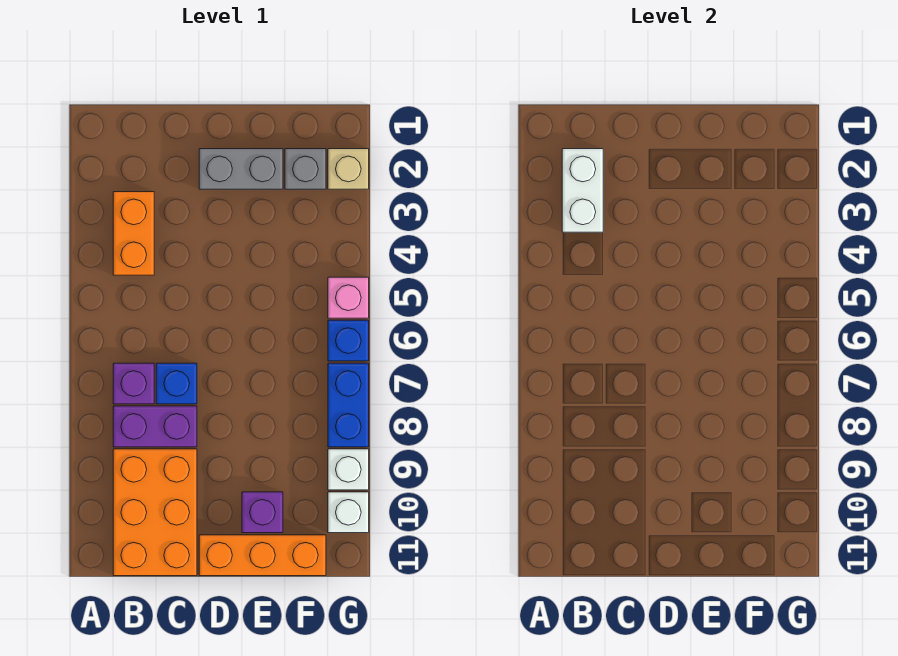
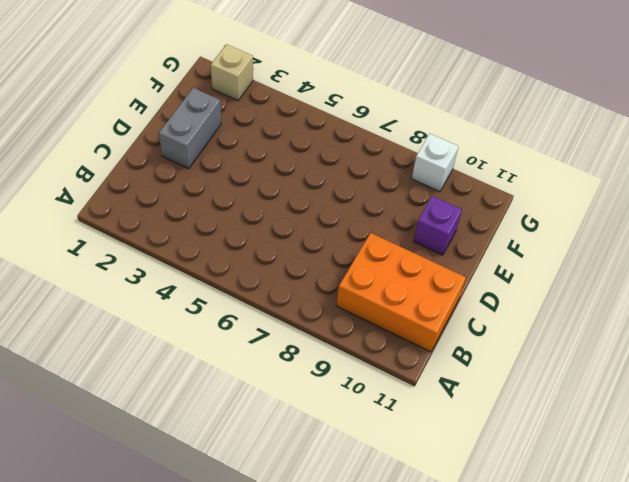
none -> orange brick B3:B4 level 1
none -> purple brick B7 level 1
none -> purple brick B8:C8 level 1

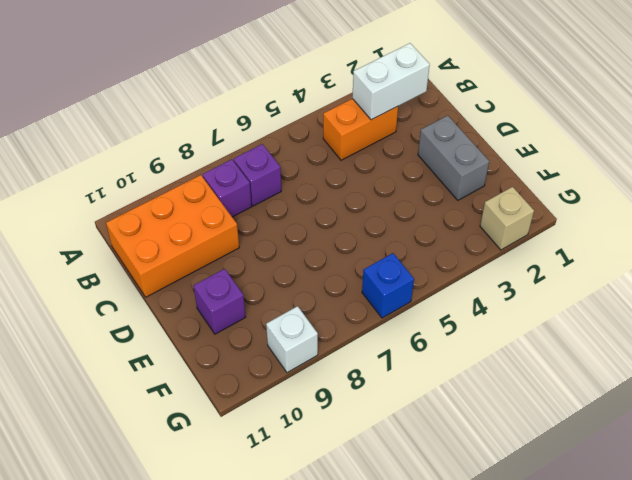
purple brick B8 level 1 -> purple brick B8:C8 level 1
none -> blue brick C7 level 1
none -> orange brick D11:F11 level 1
none -> grey brick F2 level 1

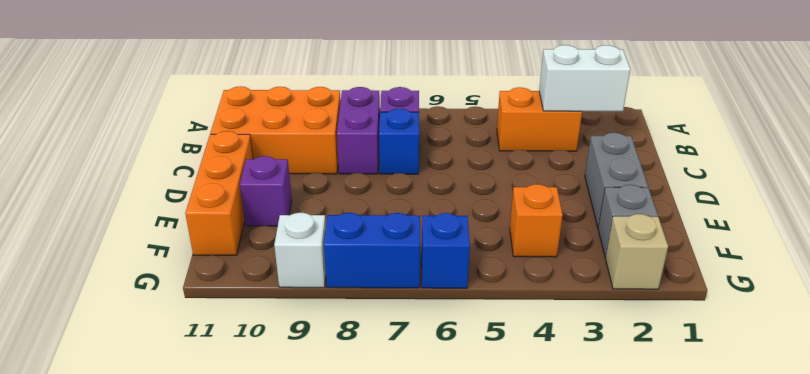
orange brick F4 level 1 -> none
none -> pink brick G5 level 1
none -> white brick G10 level 1

